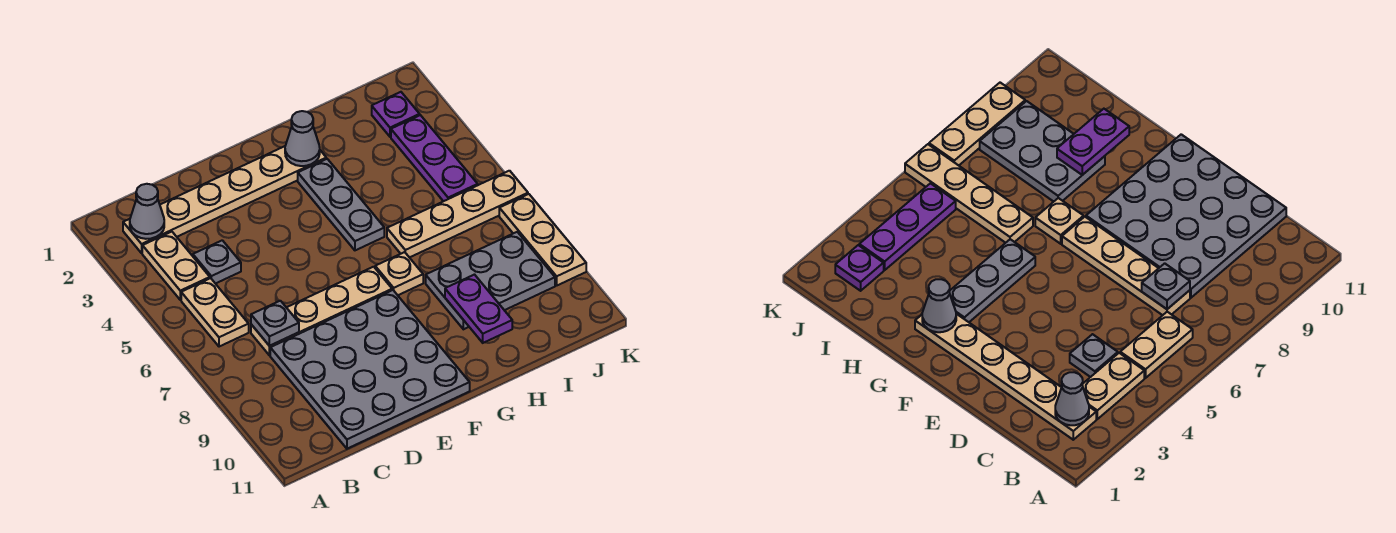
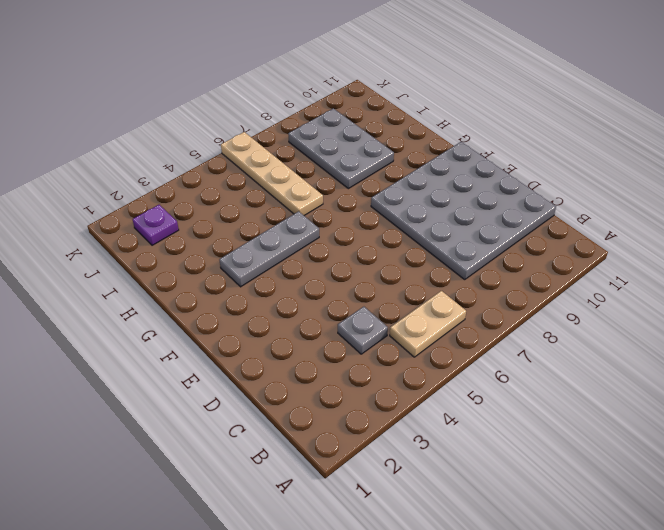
none -> tan plate B2:G2 level 1
none -> tan plate B3:B4 level 1
none -> tan plate C7:F7 level 1

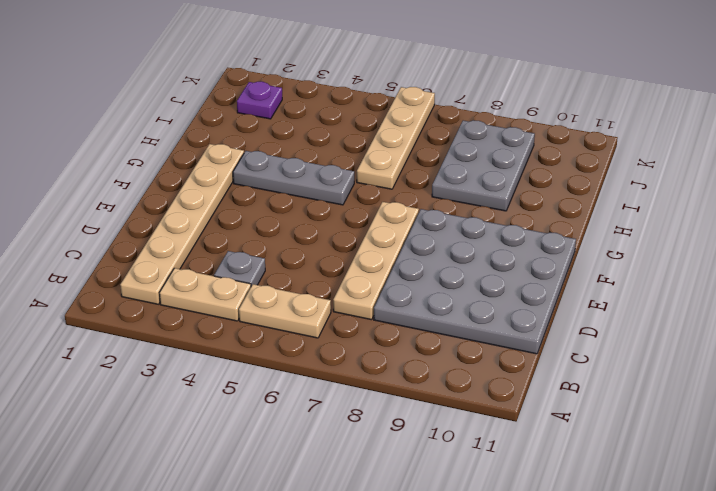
none -> tan plate G7 level 1
none -> purple plate J3:J5 level 1
none -> tan plate K7:K9 level 1

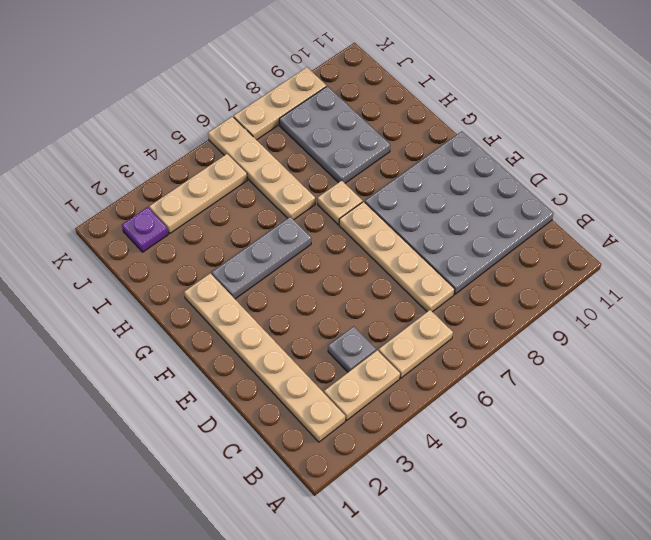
tan plate J3:J5 level 1 -> purple plate J3:J5 level 1
none -> grey cone B2 level 2
none -> grey plate C7 level 2
none -> grey cone G2 level 2

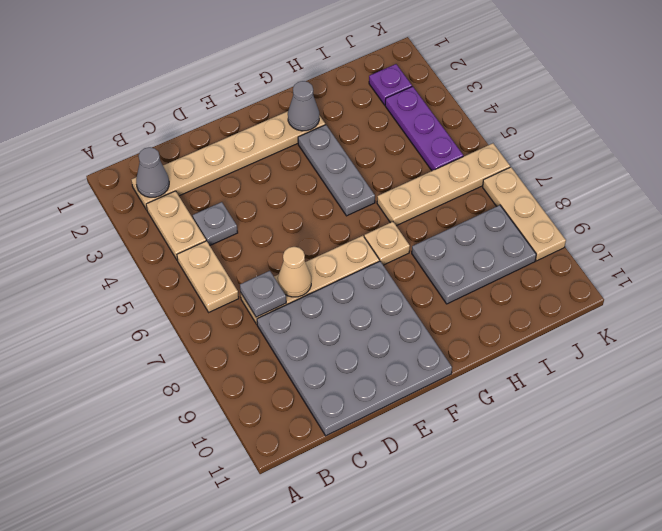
tan cone D7 level 2 -> none
none -> purple plate H9:H10 level 2

